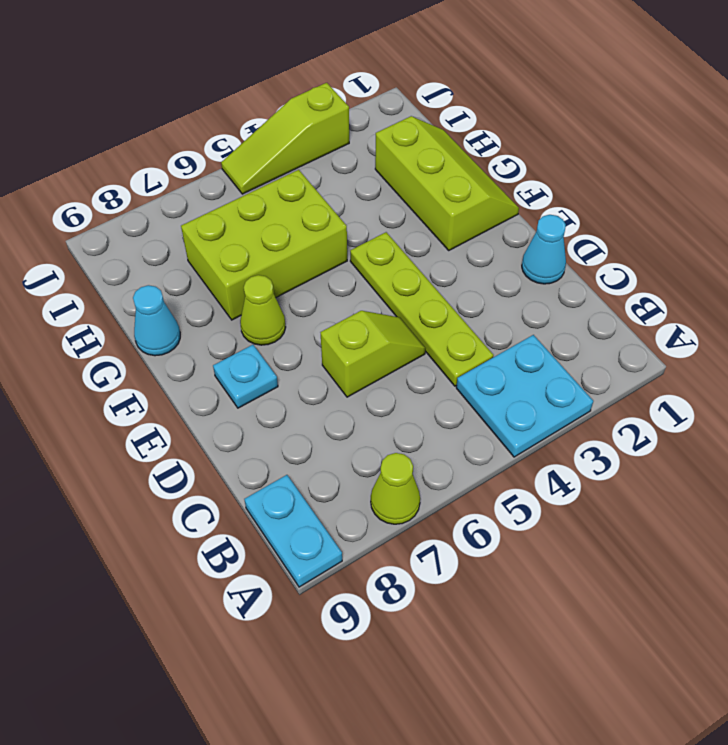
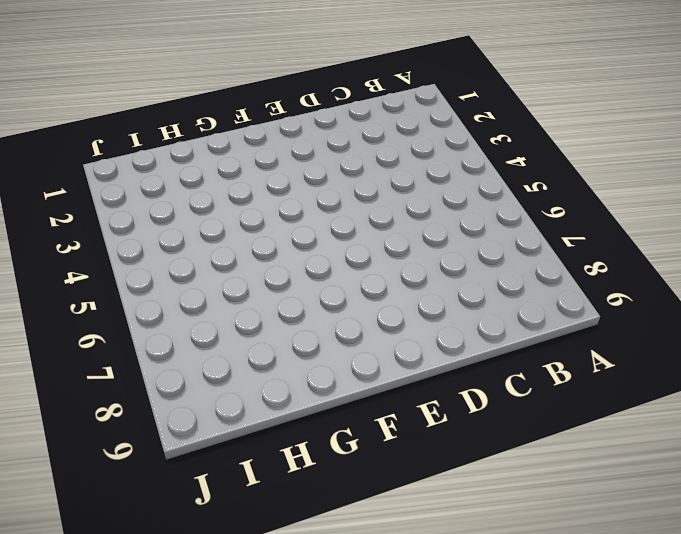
none -> cyan plate A3:B4 level 1
none -> lime cone A7 level 1
none -> cyan plate A9:B9 level 1

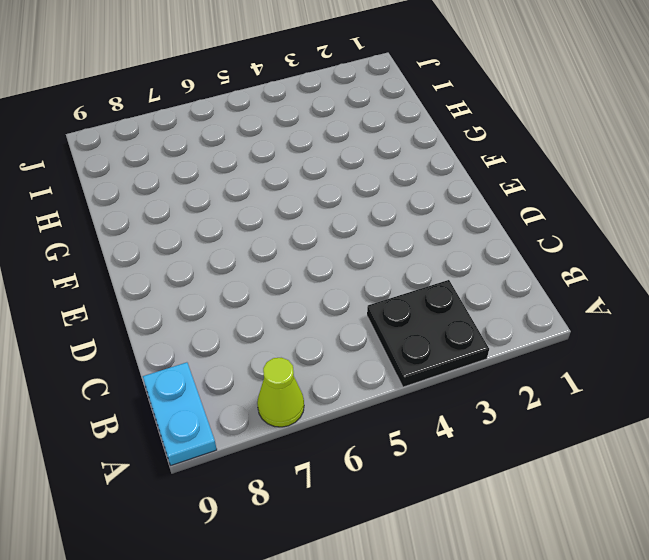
black plate A3:B4 level 1 -> cyan plate A3:B4 level 1
none -> lime plate C4:F4 level 1
none -> cyan cone D1 level 1
none -> lime slope D5:D6 level 1 top 6

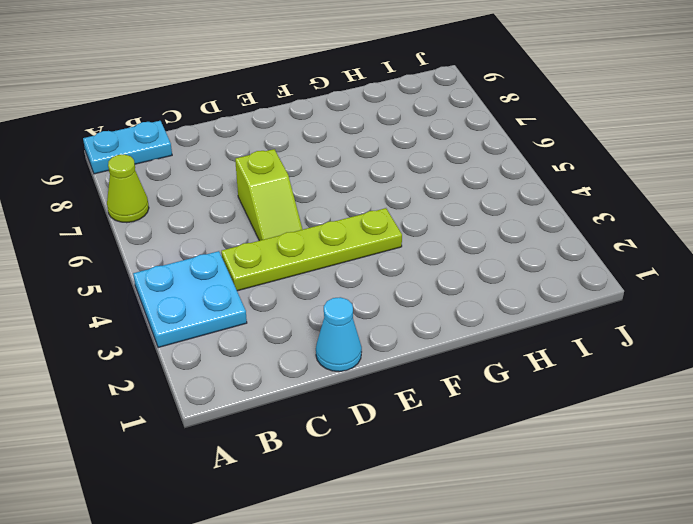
none -> cyan plate E8 level 1
none -> lime slope F1:H2 level 1 top 2
none -> lime cone F7 level 1

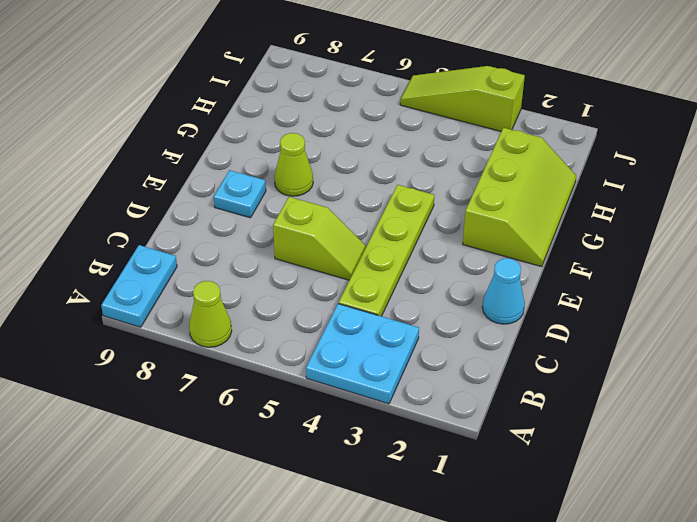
none -> lime brick G5:H7 level 1
none -> cyan cone G9 level 1

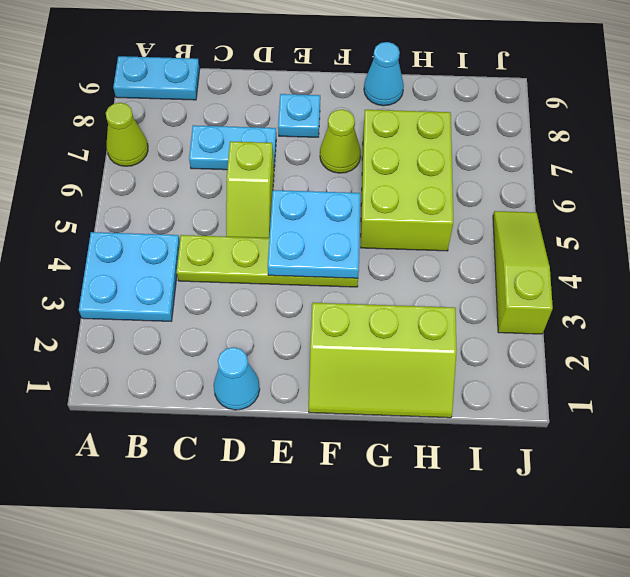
cyan plate C7:D7 level 1 -> none
cyan plate E4:F5 level 2 -> none

